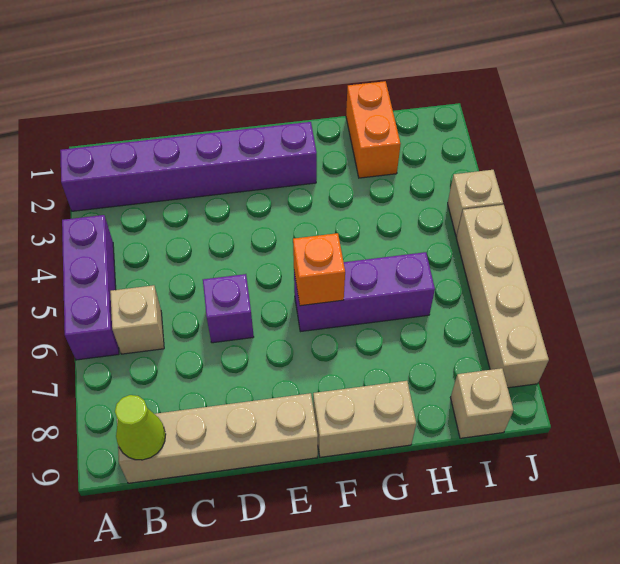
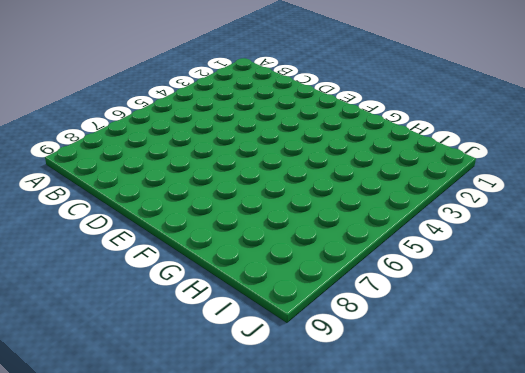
none -> purple brick A2:F2 level 1
none -> purple brick A4:A6 level 1
none -> tan brick B6 level 1

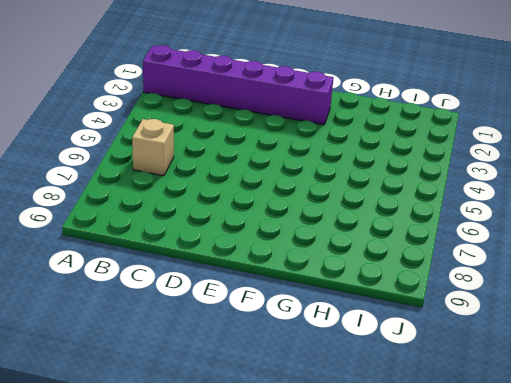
none -> purple brick A4:A6 level 1
none -> tan brick B9:E9 level 1
none -> purple brick D6 level 1

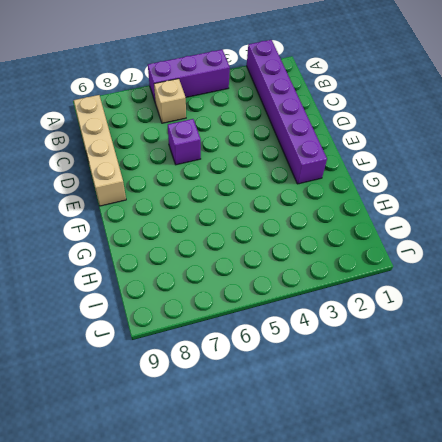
none -> purple brick F6:H6 level 1
none -> tan brick F9:G9 level 1
none -> orange brick H1:H2 level 1

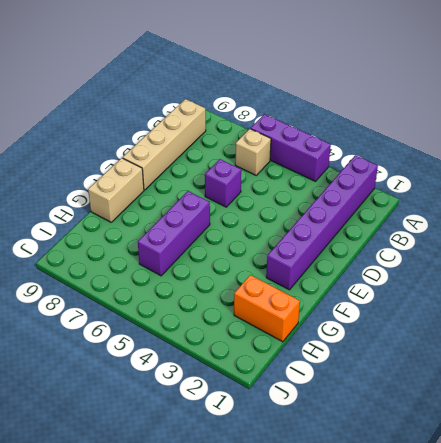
none -> tan brick I9 level 1
none -> tan brick J4 level 1
none -> tan brick J5:J8 level 1

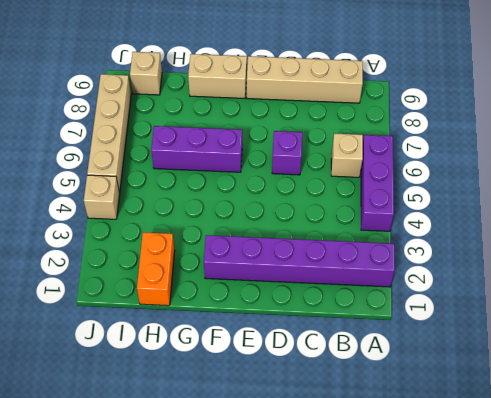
none -> lime cone B9 level 2
none -> orange brick F6 level 2

